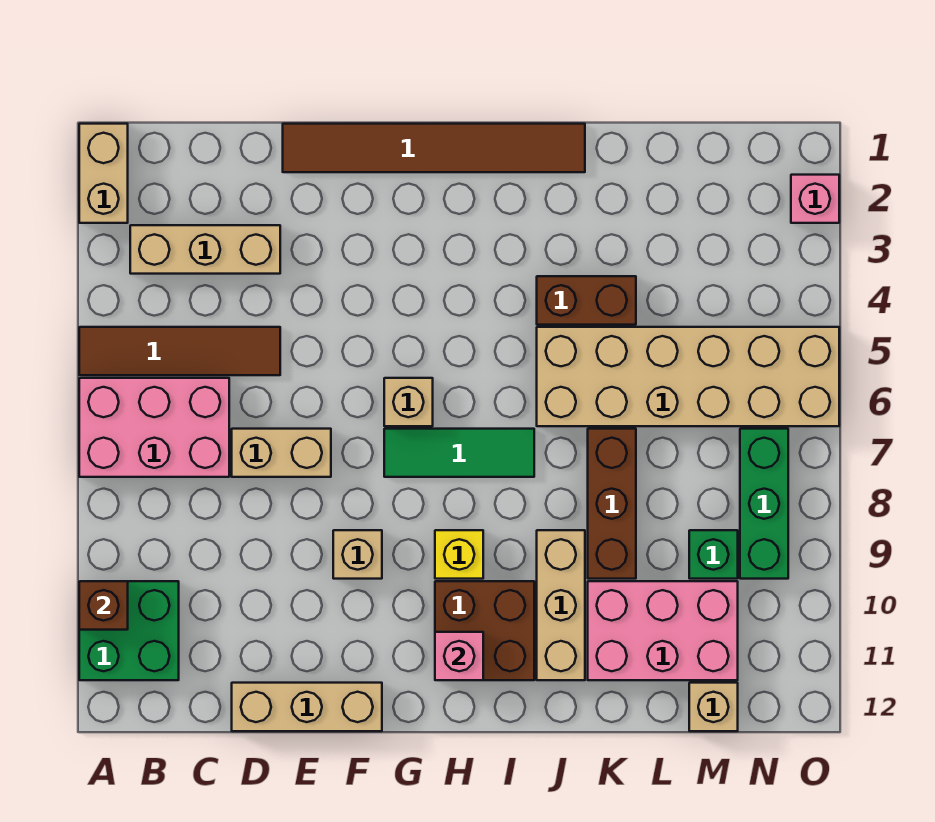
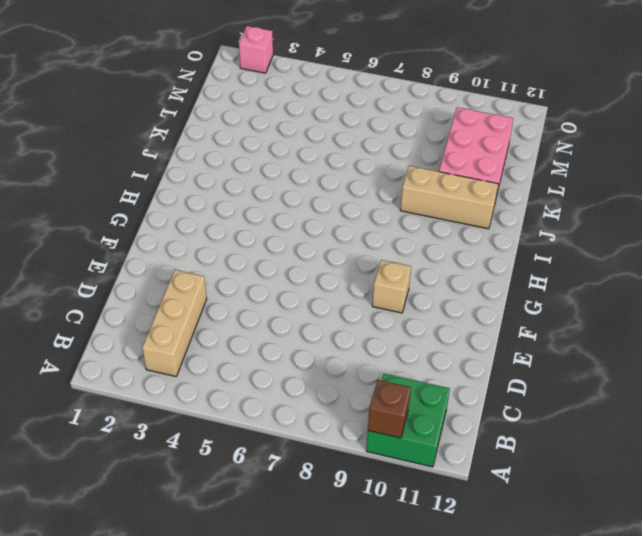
none -> tan brick A1:A2 level 1
none -> brown tile A5:D5 level 1
none -> pink brick A6:C7 level 1

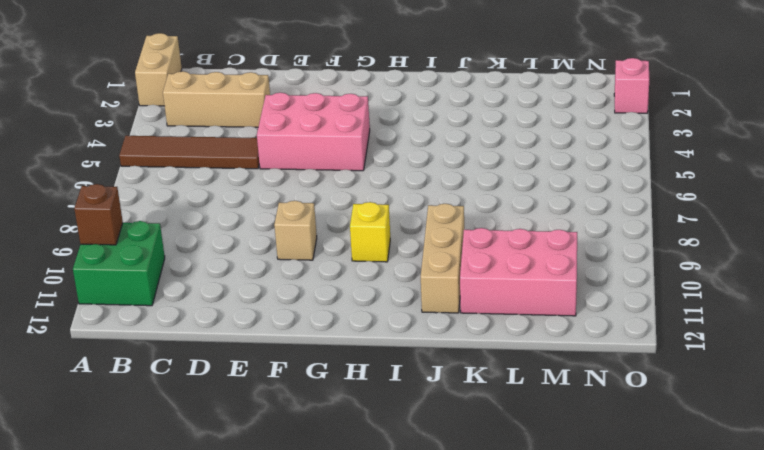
pink brick E4:G5 level 1 -> pink brick A6:C7 level 1
none -> tan brick D7:E7 level 1
none -> tan brick D12:F12 level 1
none -> brown tile E1:J1 level 1

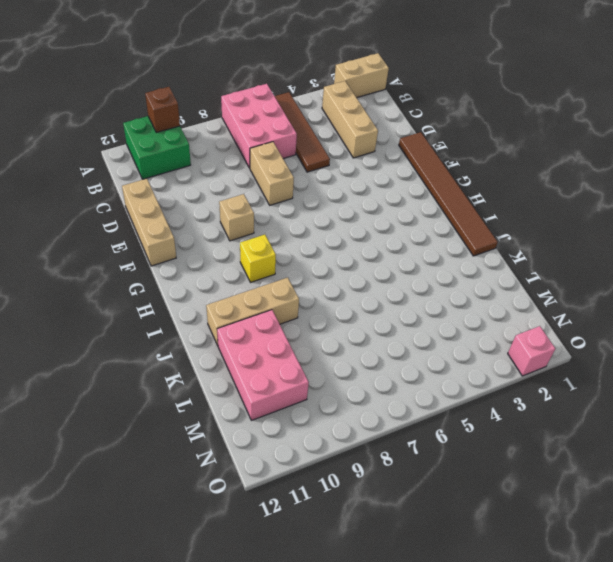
none -> tan brick G6 level 1
none -> green tile G7:I7 level 1
none -> brown brick H10:I11 level 1

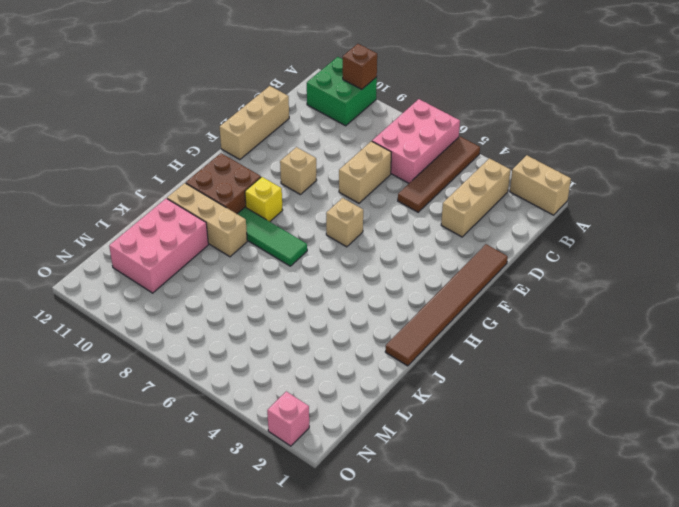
green tile I7:I9 level 1 -> green tile G7:I7 level 1
none -> brown brick J4:K4 level 1
none -> tan brick J5:O6 level 1
none -> brown brick K7:K9 level 1

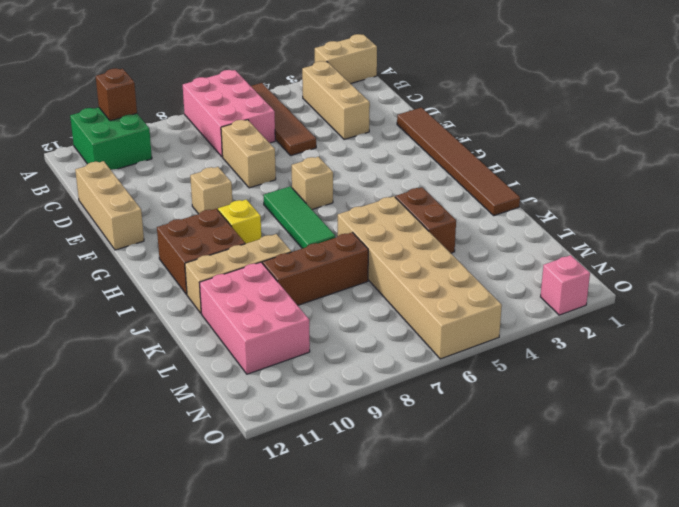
none -> green brick M9 level 1
none -> tan brick M12 level 1
none -> green brick N7:N9 level 1

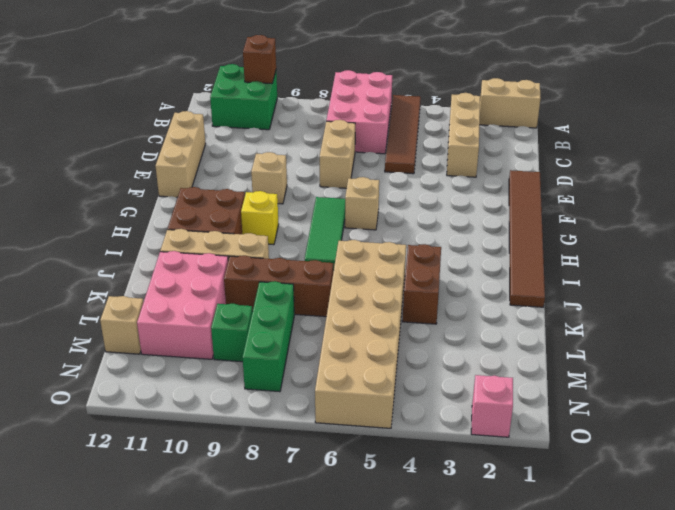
green brick L8:N8 level 1 -> green brick N7:N9 level 1
none -> pink brick H11 level 2

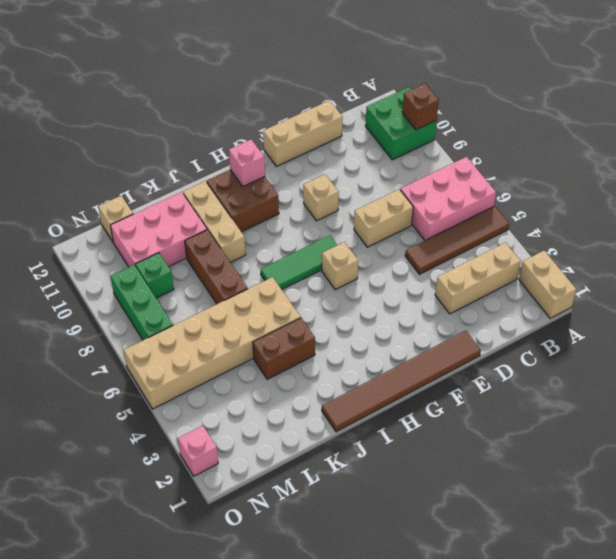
none -> yellow brick H9 level 1

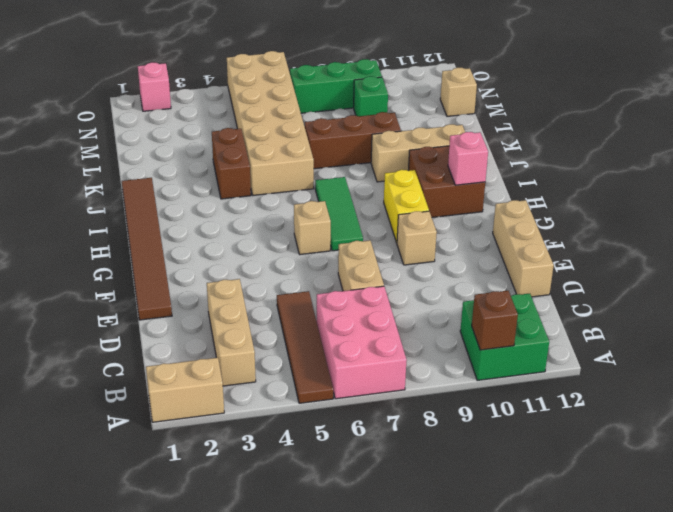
yellow brick G9:H9 level 1 -> yellow brick H9 level 1
none -> pink brick K10:M11 level 1

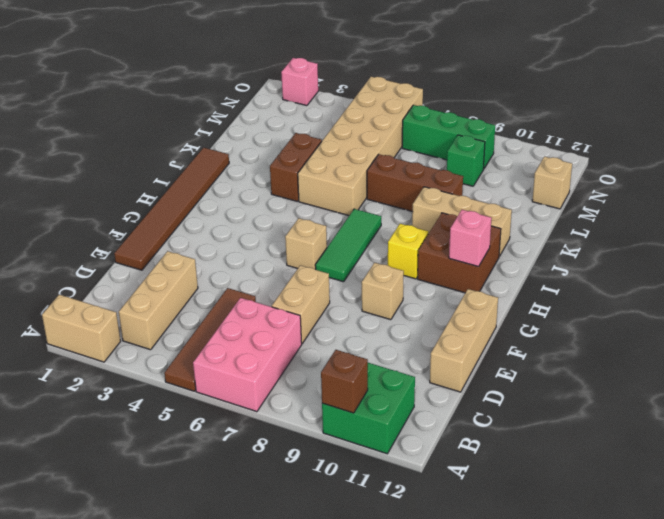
none -> pink brick K10:M11 level 1

